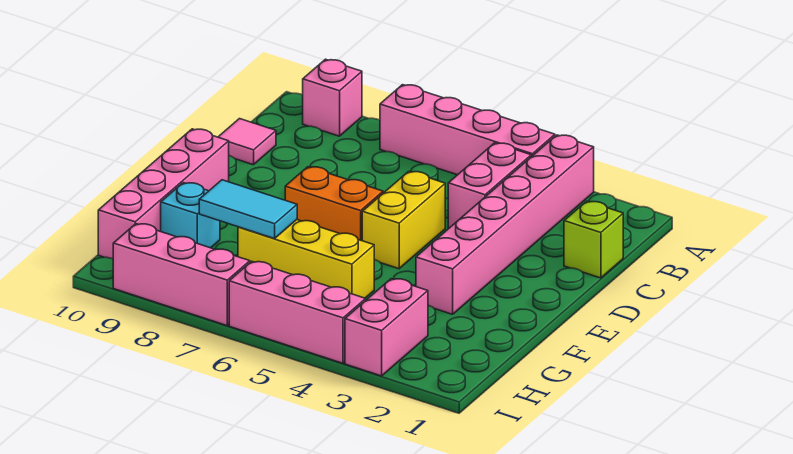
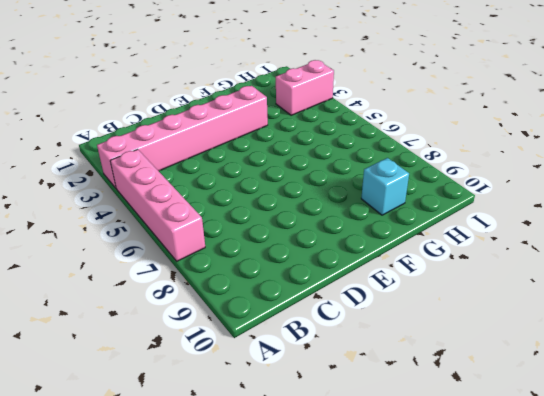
none -> pink brick A9 level 1
none -> pink brick B4:C4 level 1
none -> lime brick C1 level 1

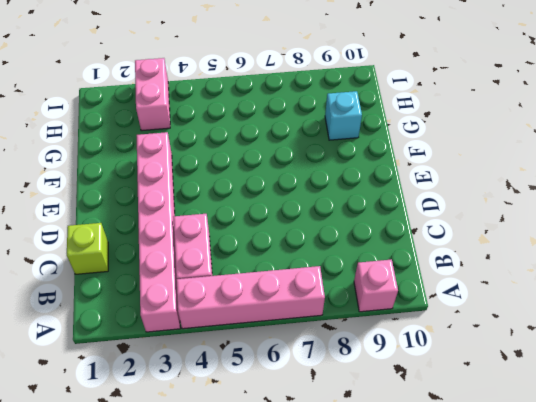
none -> pink tile C10 level 1
none -> yellow brick D5:E5 level 1
none -> orange brick E6:E7 level 1

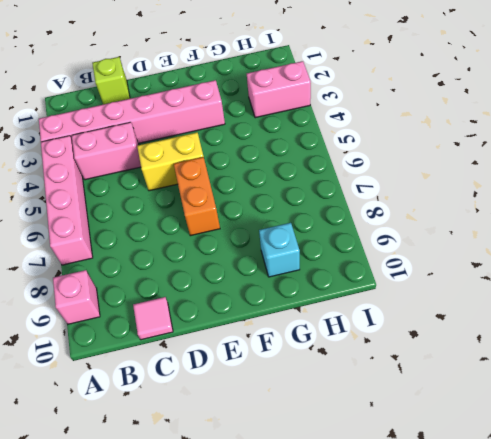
none -> pink brick E10:H10 level 1
none -> yellow brick G5:G7 level 1
none -> pink brick I4:I6 level 1

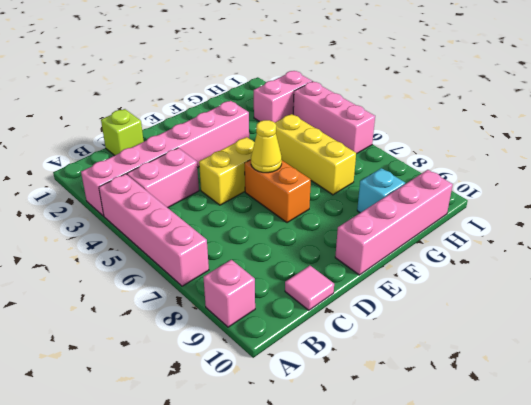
yellow cone E6 level 2 -> none
none -> pink brick I7:I9 level 1
none -> cyan tile G7:G8 level 2

